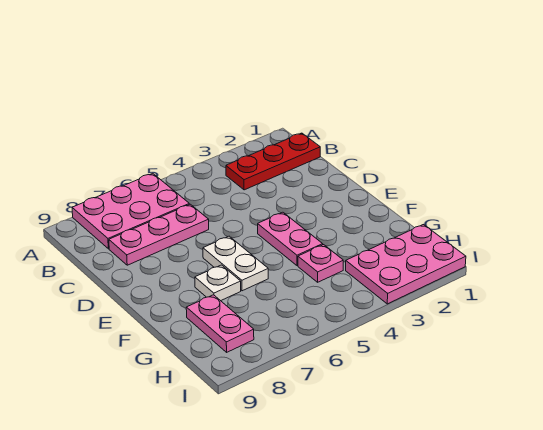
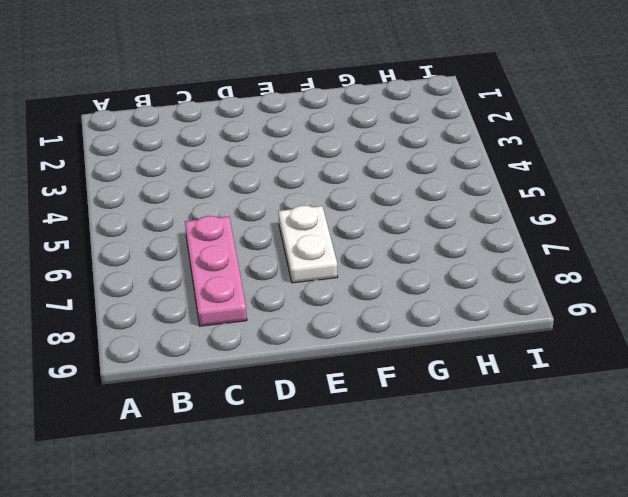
white plate E6:E7 level 1 -> white plate E6:F6 level 1
none -> pink plate A6:B8 level 1
none -> red plate B1:B3 level 1

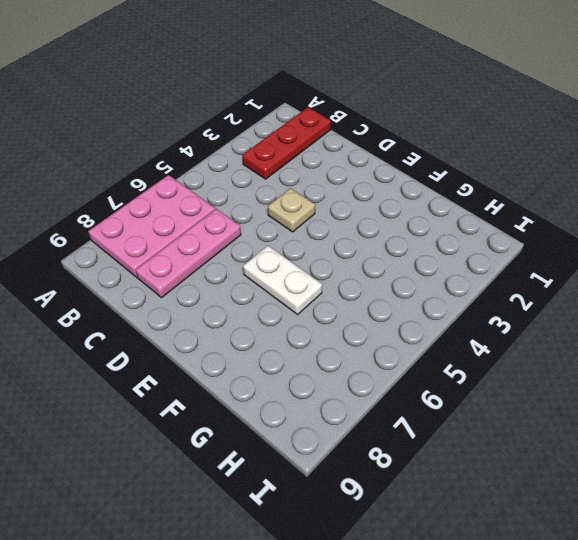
tan plate D4 level 1 -> none
none -> pink plate E4:F4 level 1
none -> white plate F7 level 1

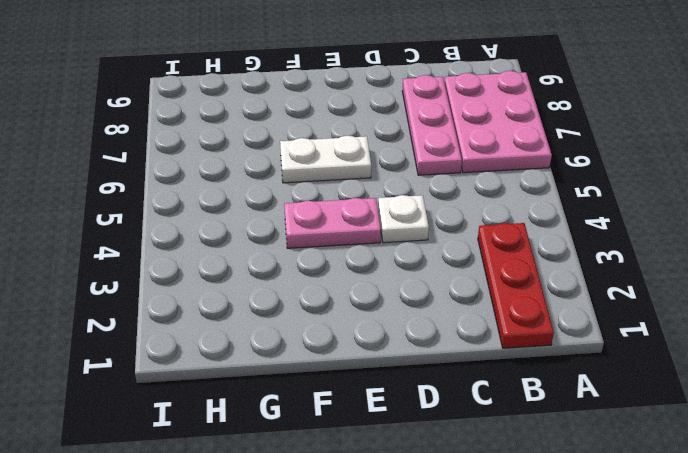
white plate D4 level 1 -> white plate F7 level 1
none -> pink plate G4 level 1
none -> pink plate G8:H8 level 1

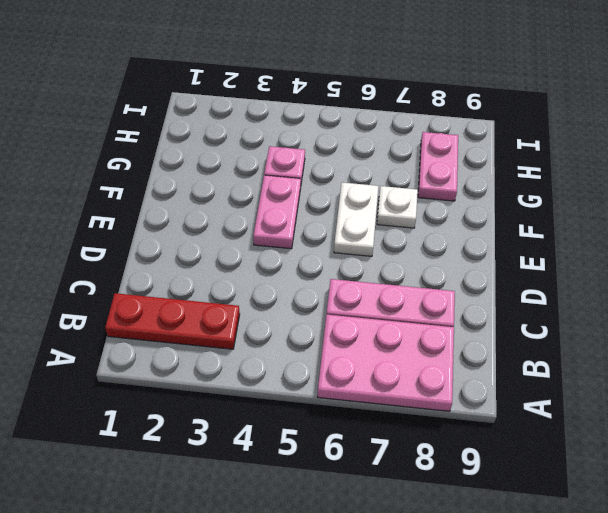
none -> pink plate H1:I3 level 1

